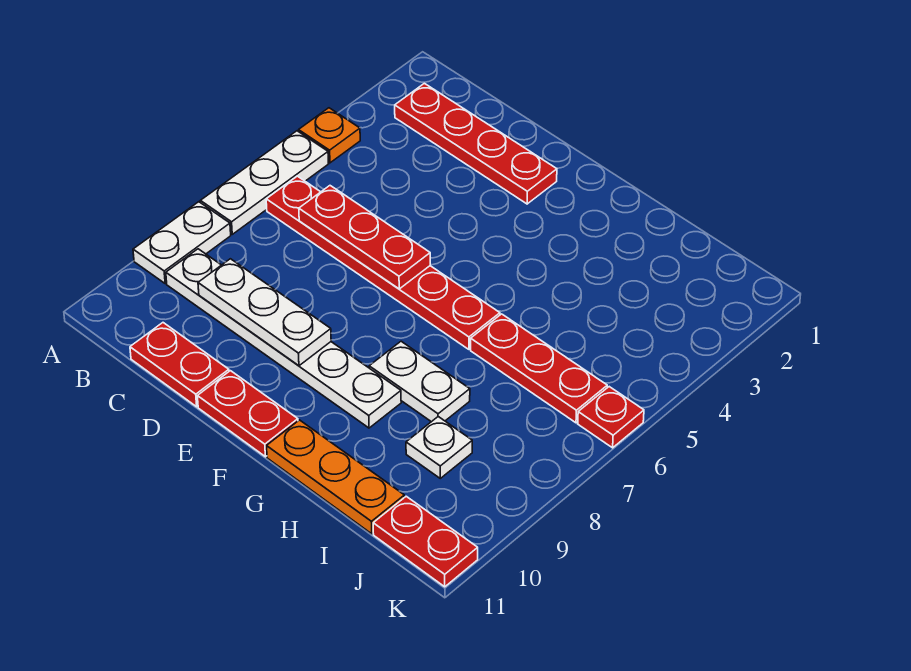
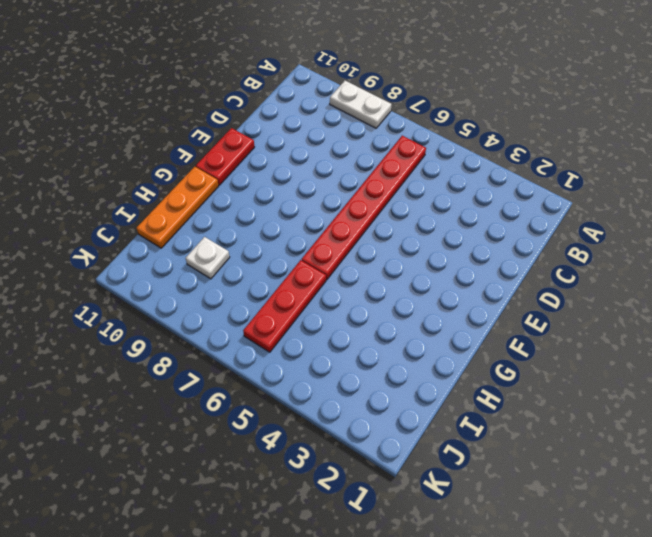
none -> orange plate A4 level 1
none -> white plate A5:A7 level 1
none -> red plate B2:E2 level 1

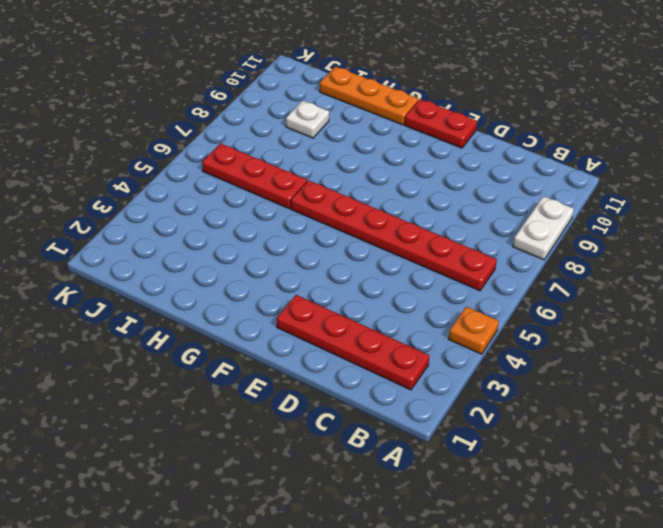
none -> white plate A5:A7 level 1
none -> white plate B9:G9 level 1
none -> red plate C11:D11 level 1

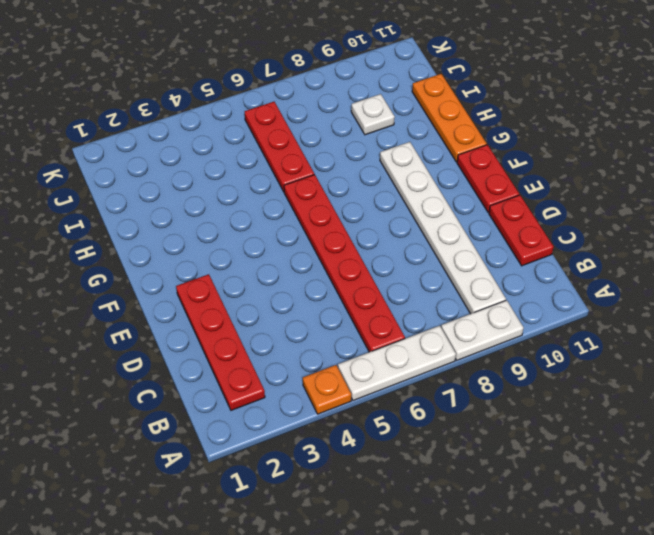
none -> white plate G8:H8 level 1
none -> red plate J11:K11 level 1
none -> red plate K6 level 1

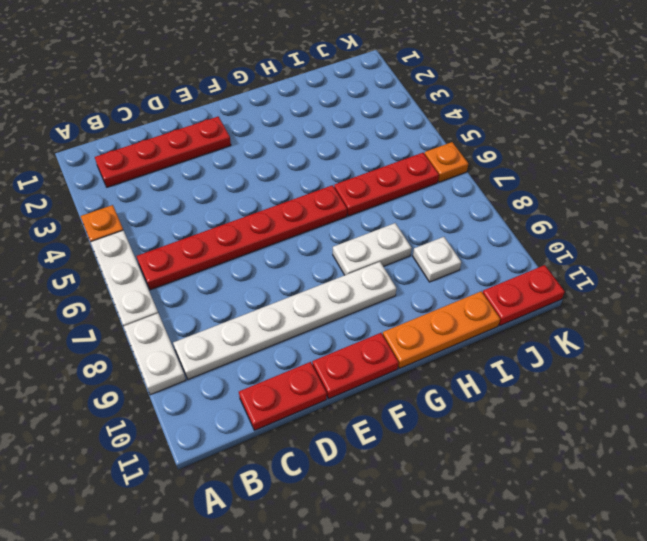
orange plate K6 level 1 -> red plate K6 level 1
none -> red plate C6:E6 level 2
none -> white plate C9:E9 level 2

